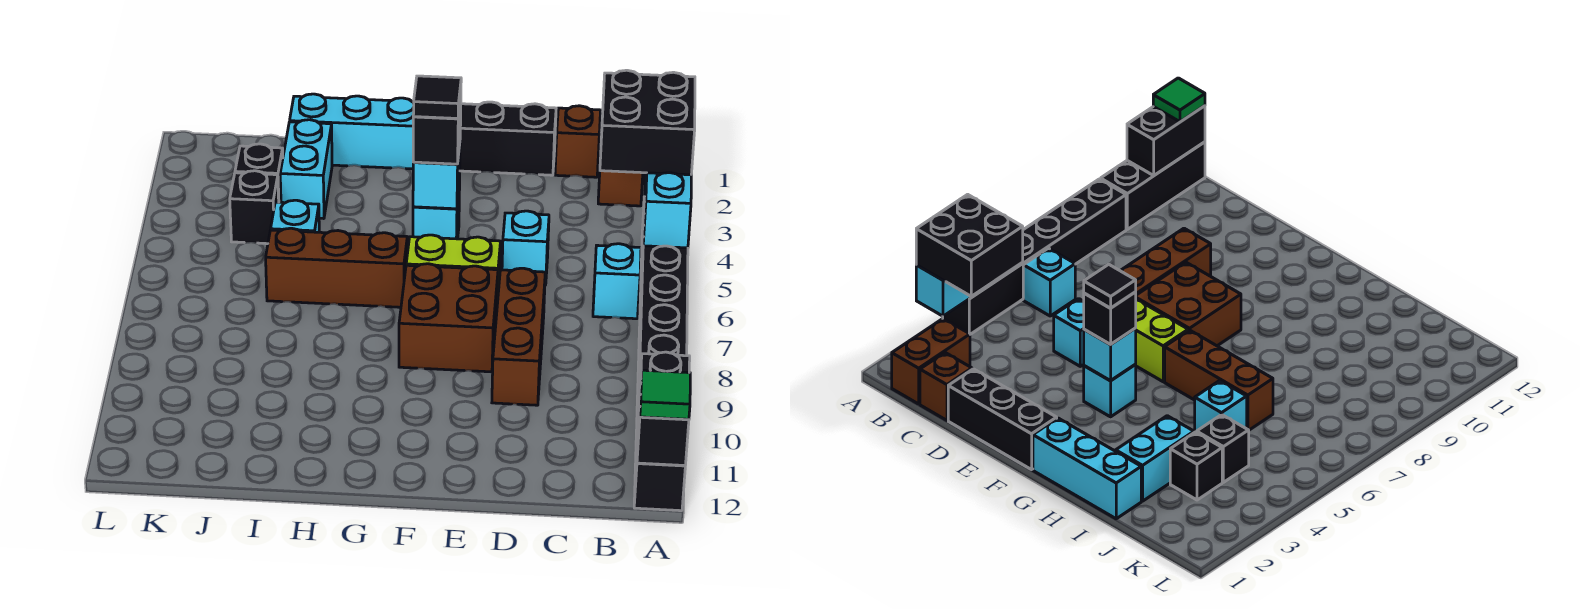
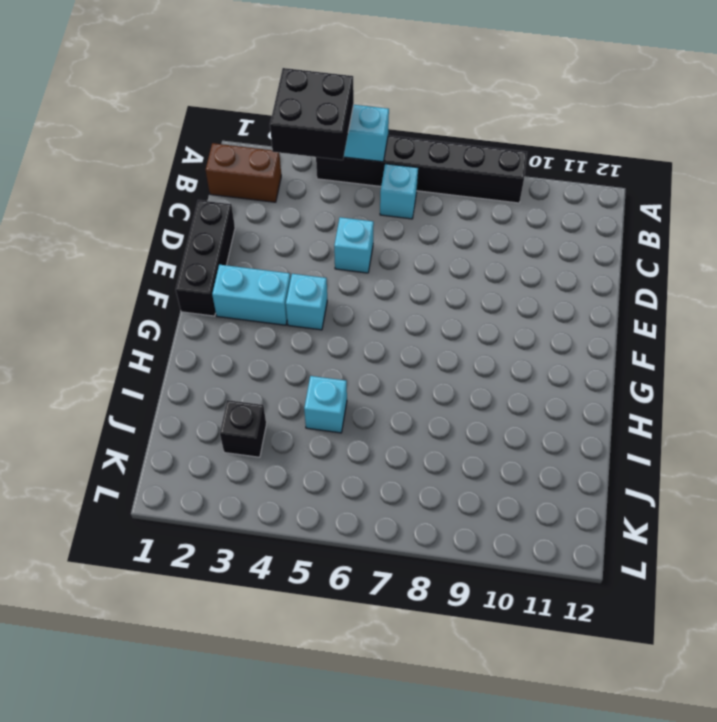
cyan brick F2:F3 level 1 -> cyan brick I2:I3 level 1
none -> black brick A10:A12 level 1
none -> brown brick C1 level 1
none -> brown brick D7:D9 level 1

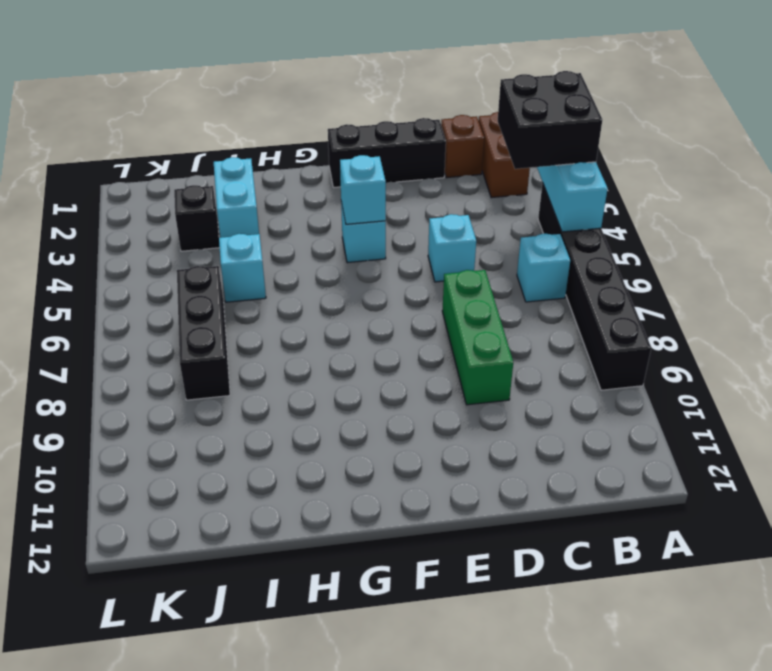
green brick D7:D9 level 1 -> brown brick D7:D9 level 1
black brick J6:J8 level 1 -> black brick A10:A12 level 1
none -> lime brick E6:F6 level 1
none -> brown brick E7:F8 level 1
none -> cyan brick G1:I1 level 1

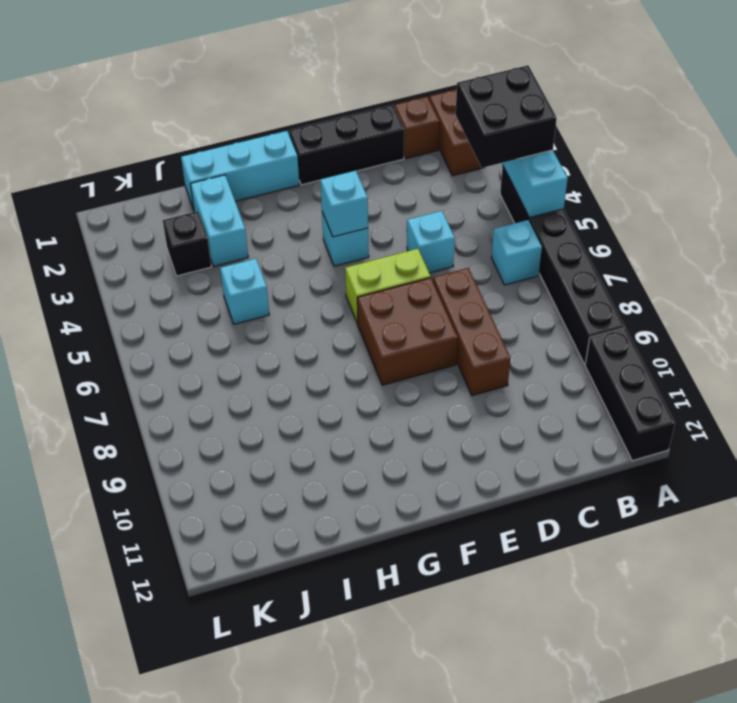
none -> brown brick G6:I6 level 1
none -> black brick J4 level 1
none -> black brick A11:A12 level 2

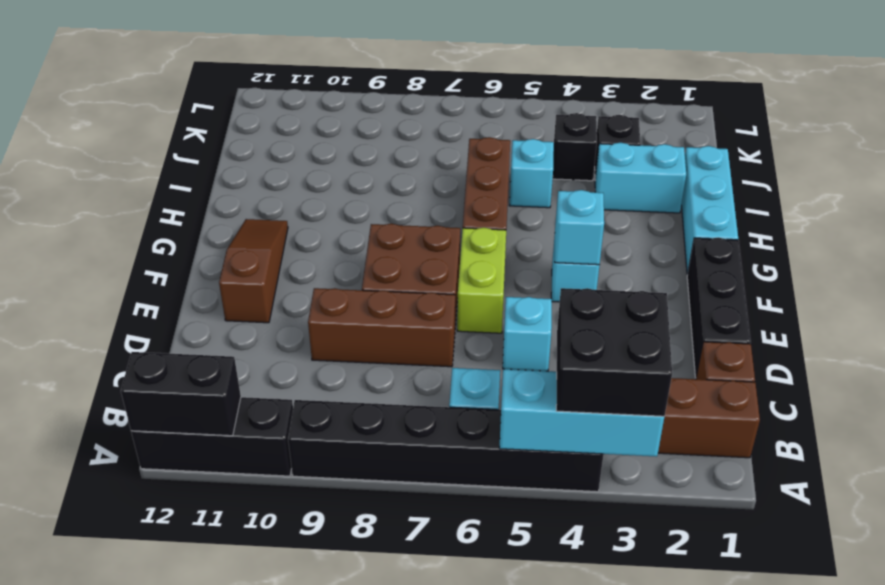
brown slope E11:G11 level 1 top E -> none
none -> green tile A12 level 3
none -> black brick F4 level 3
none -> black tile F4 level 4

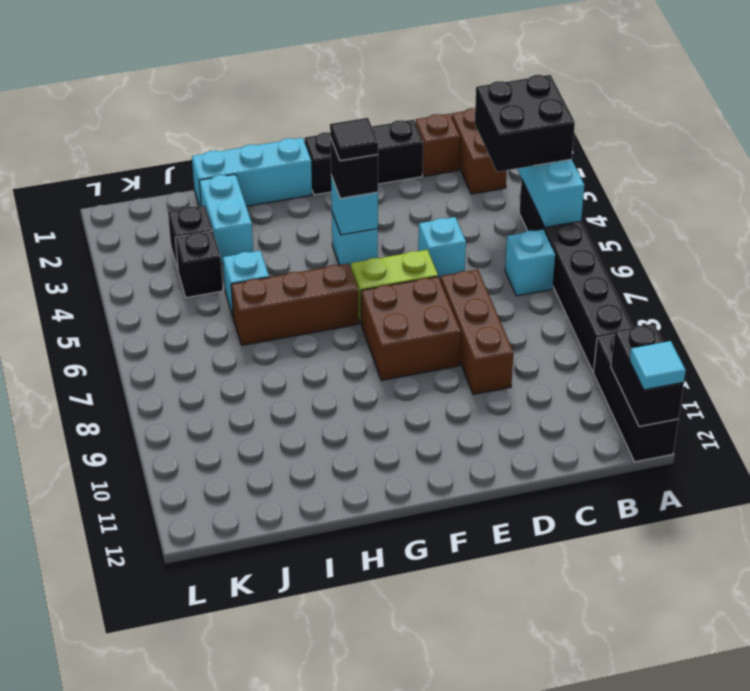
cyan tile A12 level 3 -> green tile A12 level 3

